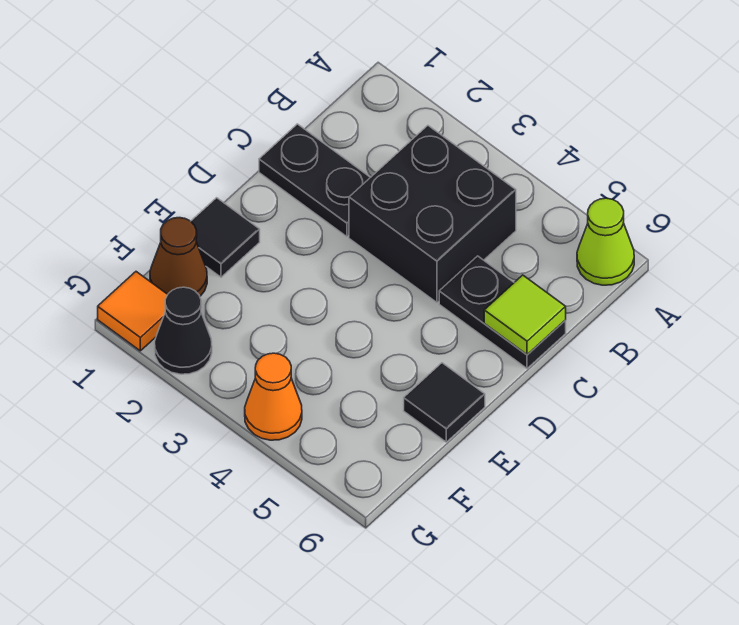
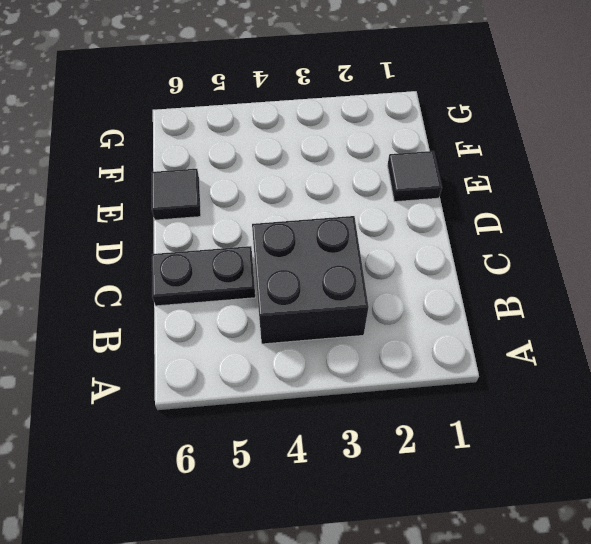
none -> lime cone A6 level 1
none -> black plate C1:C2 level 1

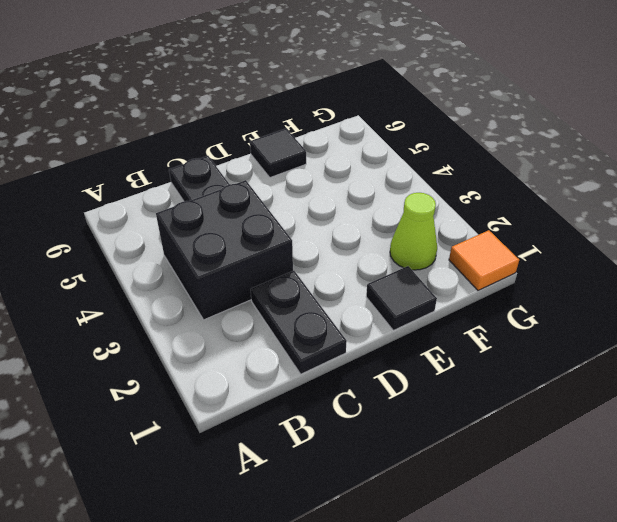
lime cone F2 level 1 -> lime cone A6 level 1
none -> brown cone F1 level 1
none -> black cone G2 level 1

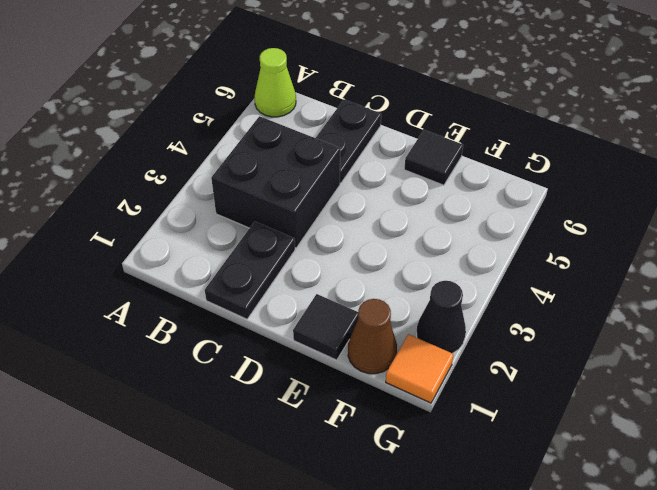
none -> orange cone G4 level 1
none -> lime tile C6 level 2

